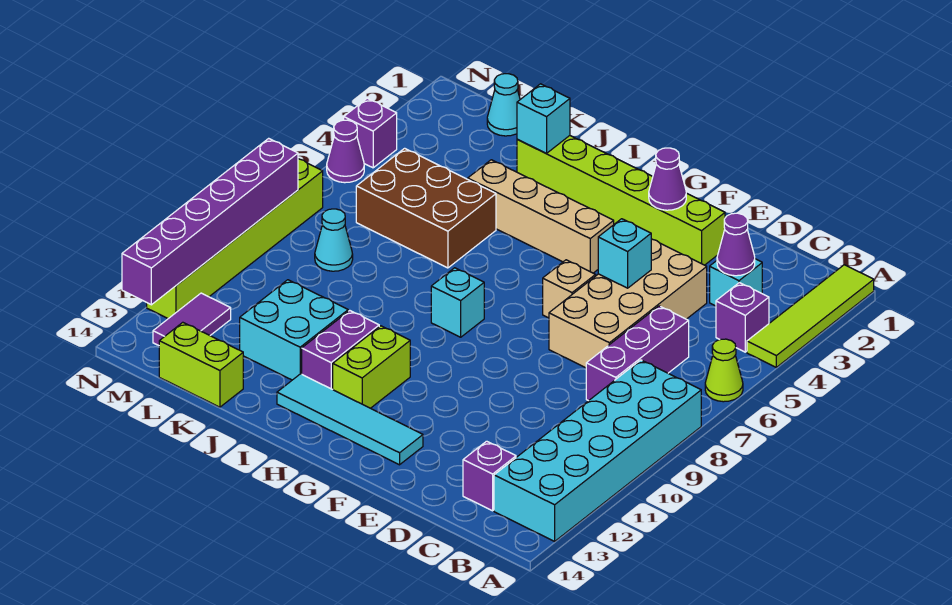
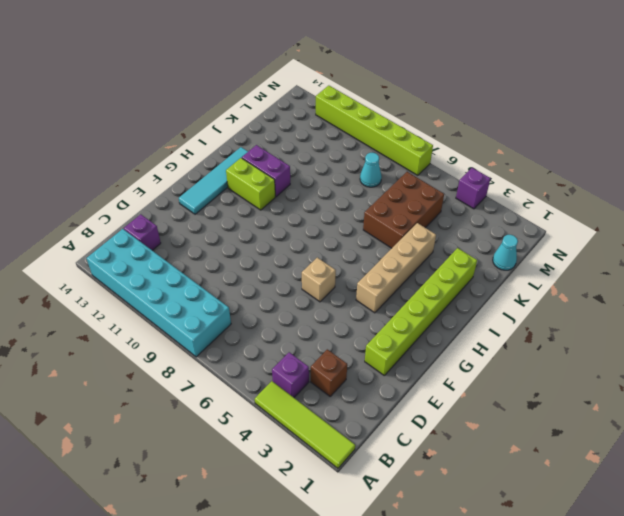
brown brick C3 level 1 -> cyan brick C3 level 1
none -> lime cone A6 level 1
none -> purple brick C6:C8 level 1
none -> tan brick D4:E7 level 1

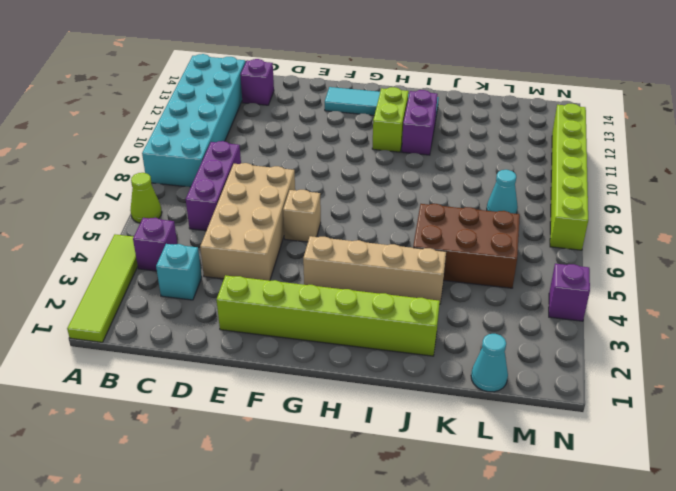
none -> cyan brick H8 level 1
none -> cyan brick J11:K12 level 1
none -> lime brick K14:L14 level 1

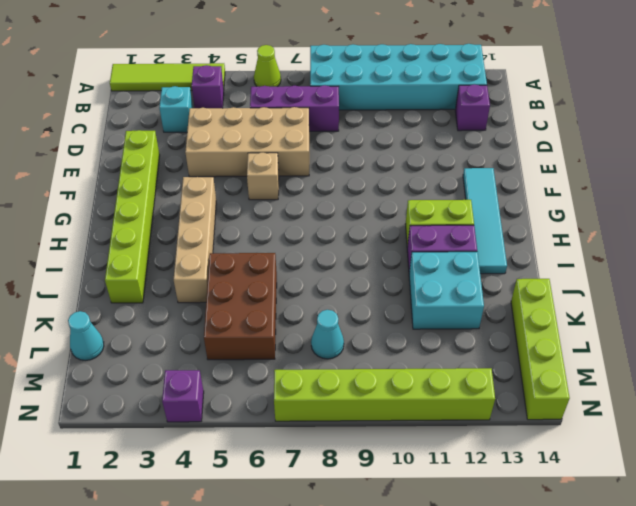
lime brick K14:N14 level 1 -> lime brick K14:L14 level 1
none -> cyan brick H8 level 1
none -> purple tile M12:M13 level 1
none -> purple cone N5 level 1

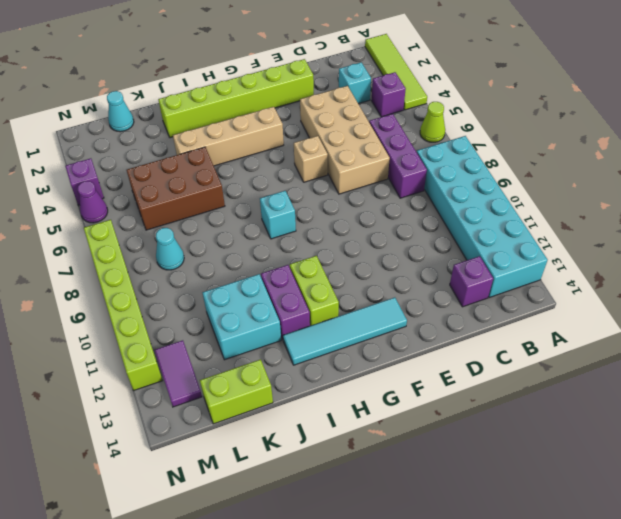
none -> purple cone C3 level 2
none -> cyan brick E5 level 2
none -> purple cone F2 level 2

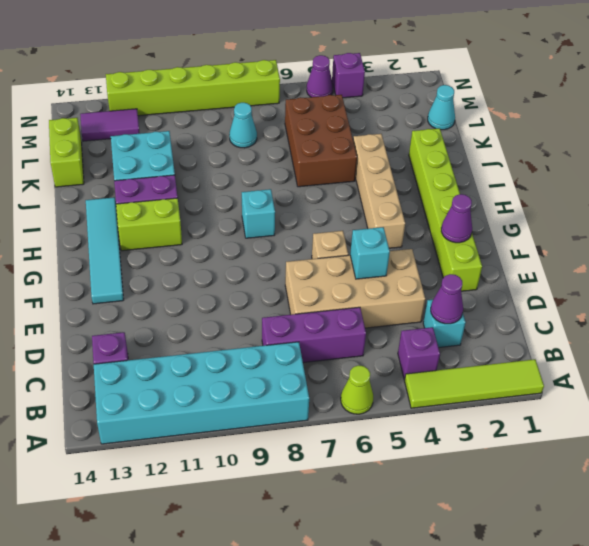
none -> cyan brick J2 level 2
none -> purple brick N8:N13 level 2

